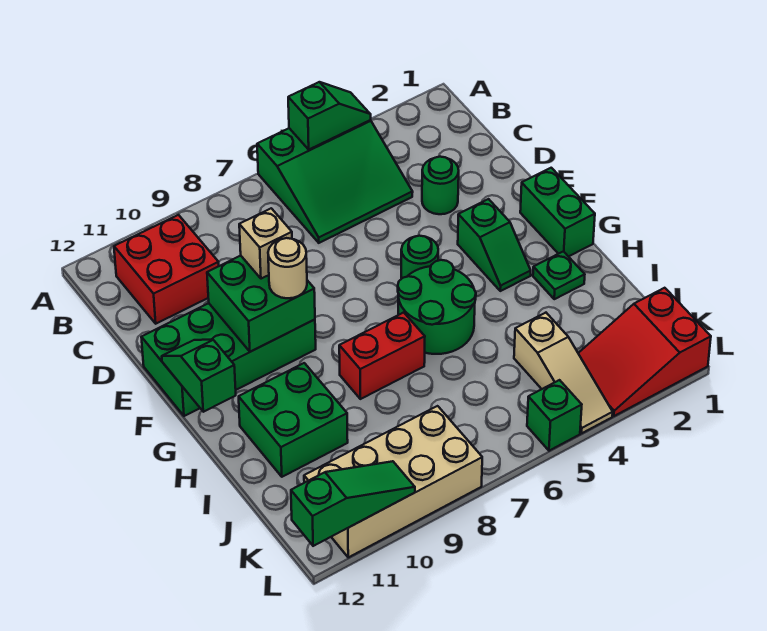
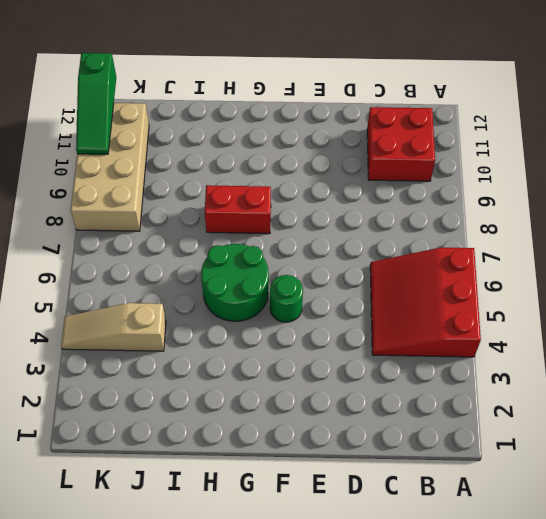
red slope A4:C6 level 1 top A -> green slope A4:C6 level 1 top A
red brick G8:H8 level 1 -> red brick H7:H8 level 1
none -> green round brick D3 level 1
none -> green brick E9:F12 level 1
none -> green brick F1:G1 level 1

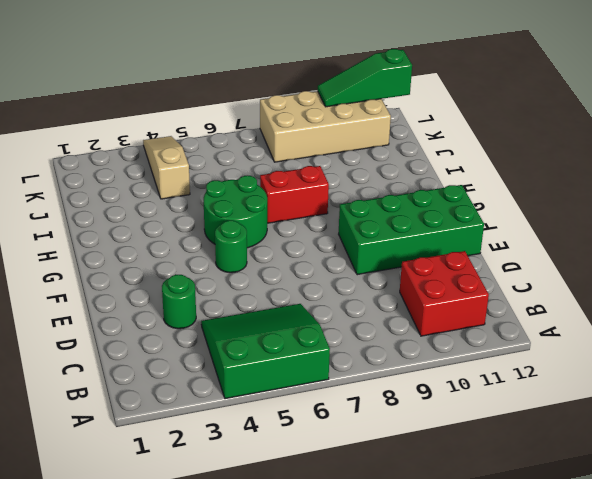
none -> green brick F1:G1 level 1
none -> green slope F3:G3 level 1 top F
none -> green plate H2 level 1

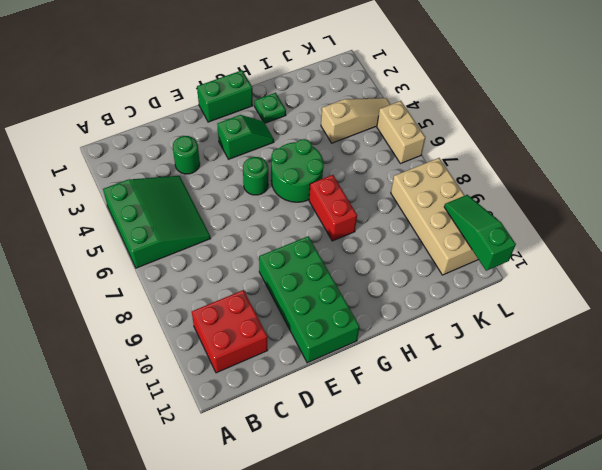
tan brick L5:L6 level 1 -> green brick L5 level 1
none -> green brick H10:I11 level 1
none -> red slope K1:L3 level 1 top 1
none -> green slope A4:A5 level 2 top 5

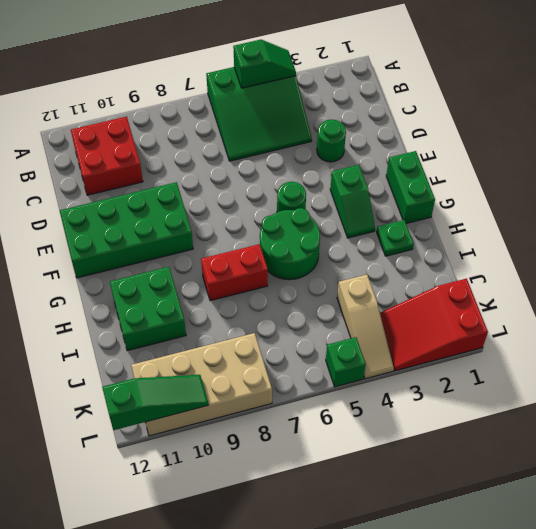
none -> green brick E9:F10 level 2
none -> green slope F12:G12 level 2 top G
none -> tan brick E9 level 3

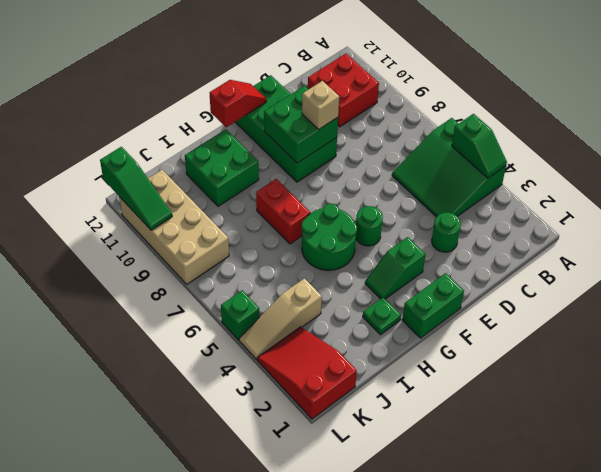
red slope F12:G12 level 2 top G -> green slope F12:G12 level 2 top G
none -> tan round brick F9 level 3

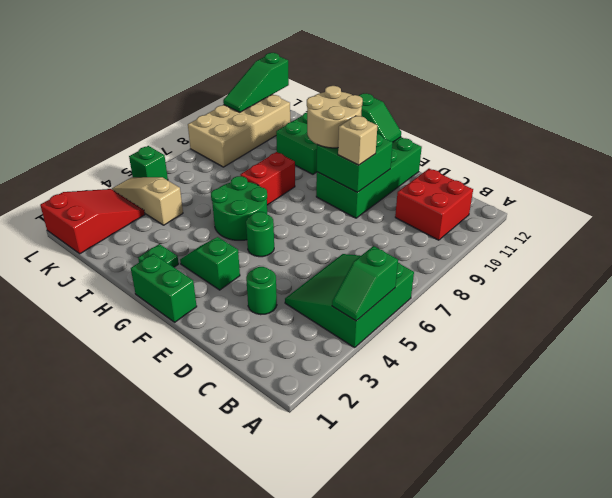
tan round brick F9:G10 level 3 -> tan round brick F9 level 3

